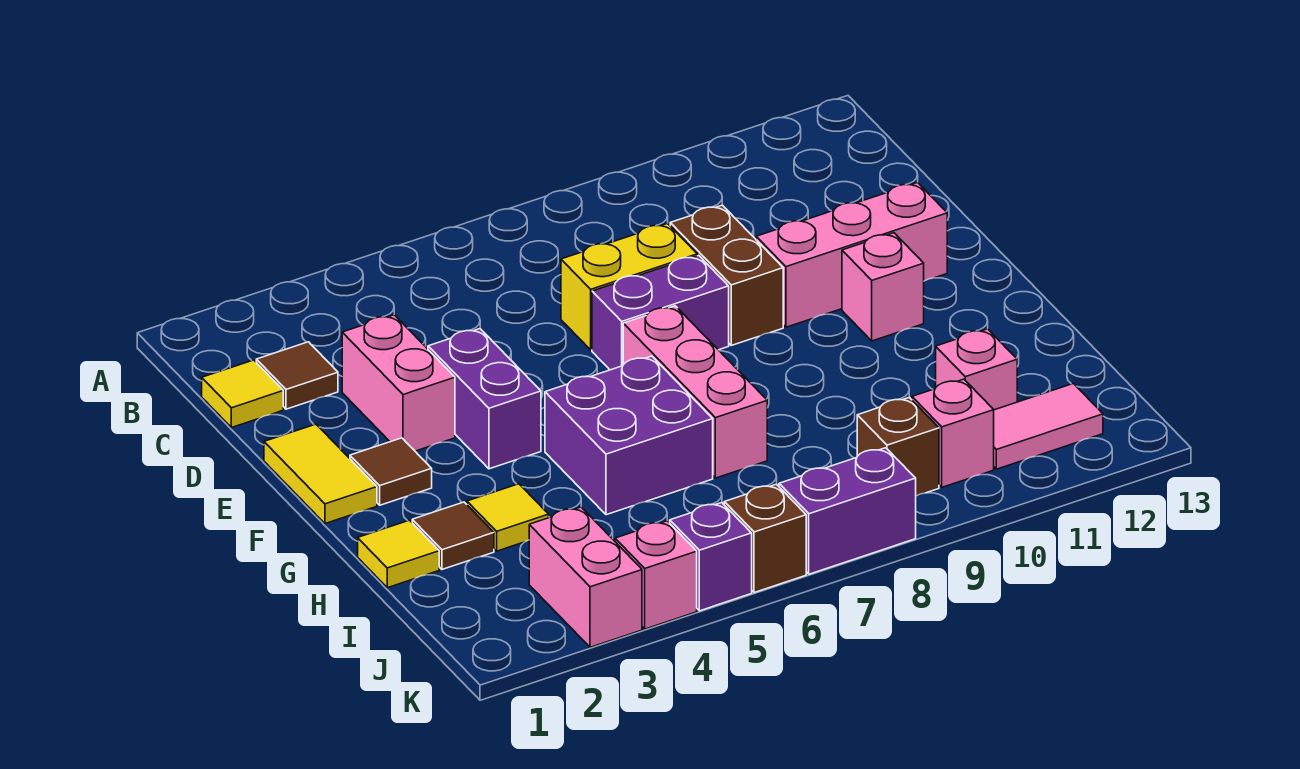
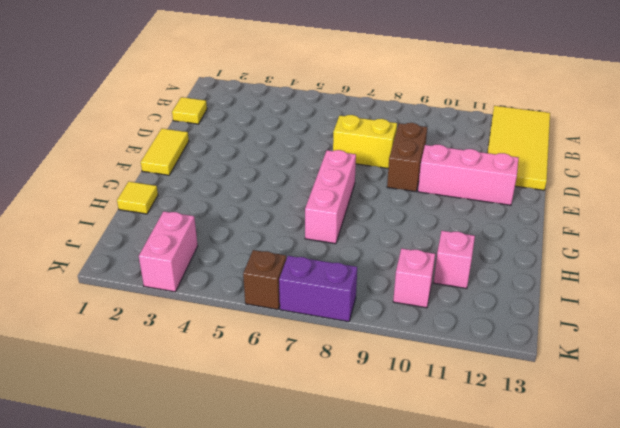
yellow tile A12:D13 level 1 -> none
none -> brown tile C2 level 1
none -> pink brick D3:E3 level 1
none -> purple brick E4:F4 level 1

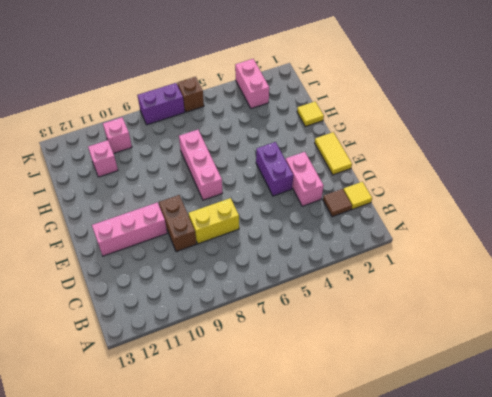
none -> purple brick E7:E8 level 1
none -> brown tile F2 level 1
none -> pink brick F11 level 1

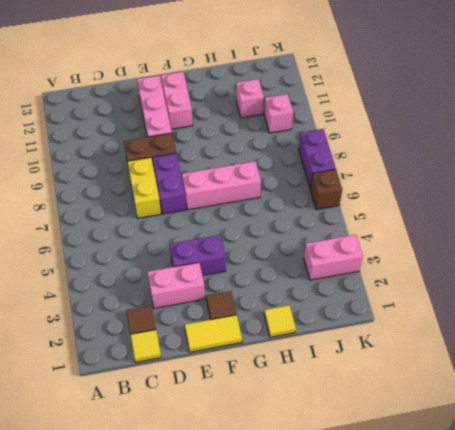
pink brick F11:F12 level 1 -> pink brick F11 level 1
none -> purple brick G5:H6 level 1
none -> brown tile H2 level 1
none -> yellow tile H3 level 1

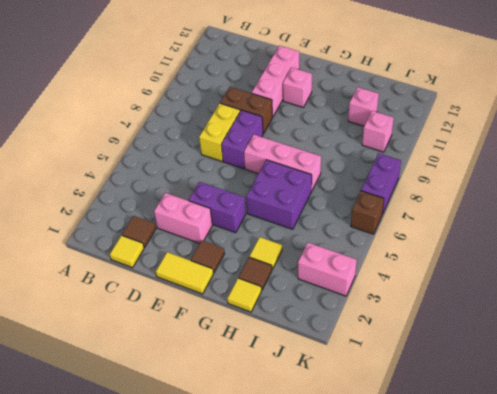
none -> brown brick J9 level 1
none -> pink tile J11:J12 level 1
none -> pink brick K4 level 1

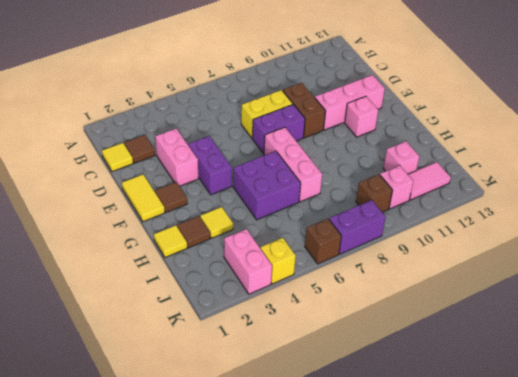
yellow brick K4 level 1 -> pink brick K4 level 1
none -> purple brick K5 level 1

